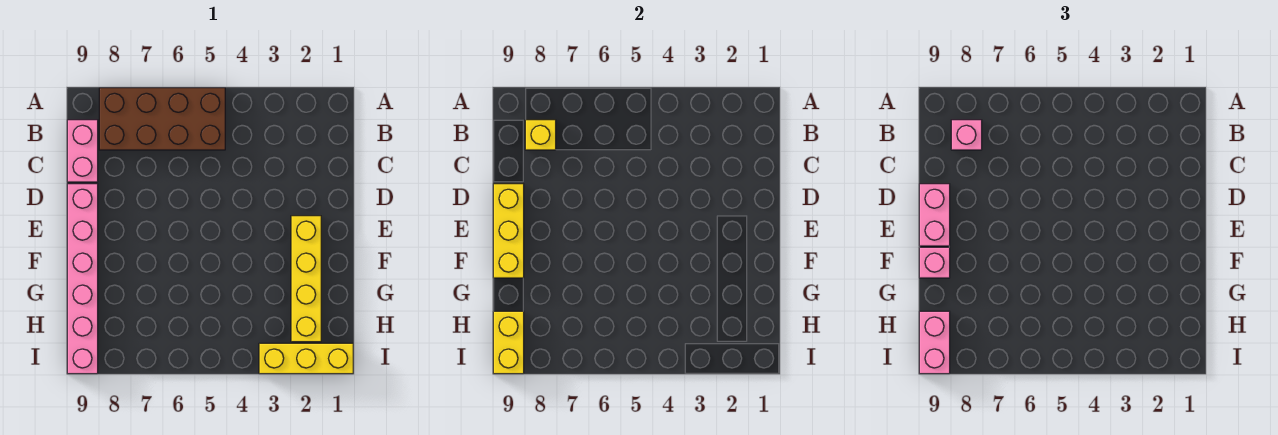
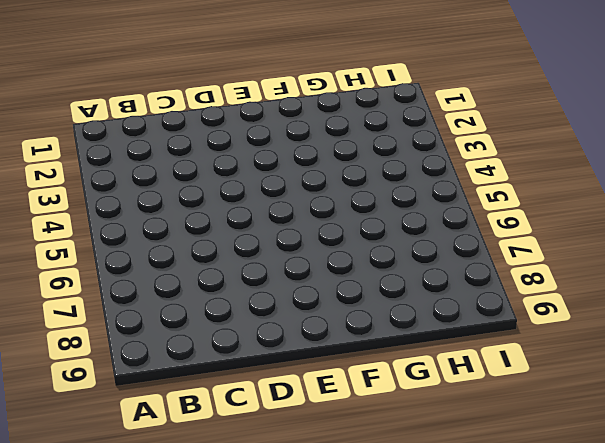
none -> brown brick A5:B8 level 1
none -> pink brick B9:C9 level 1
none -> pink brick D9:I9 level 1

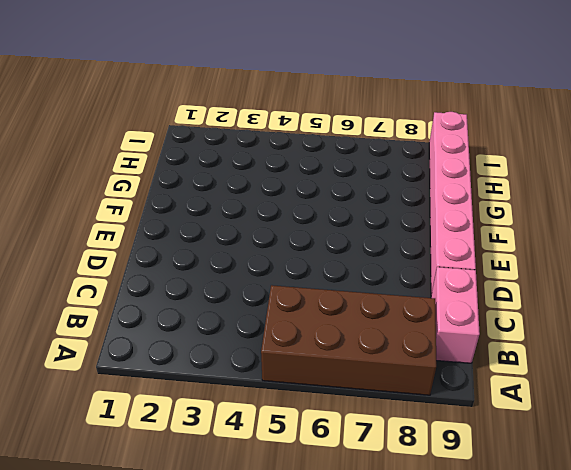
none -> yellow brick E2:H2 level 1
none -> yellow brick I1:I3 level 1
none -> yellow brick B8 level 2

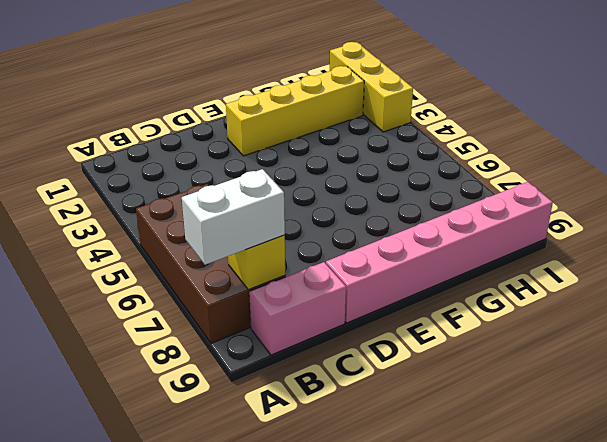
white brick A8:B8 level 3 -> pink brick B8 level 3
none -> yellow brick D9:F9 level 2
none -> yellow brick H9:I9 level 2
none -> pink brick D9:E9 level 3

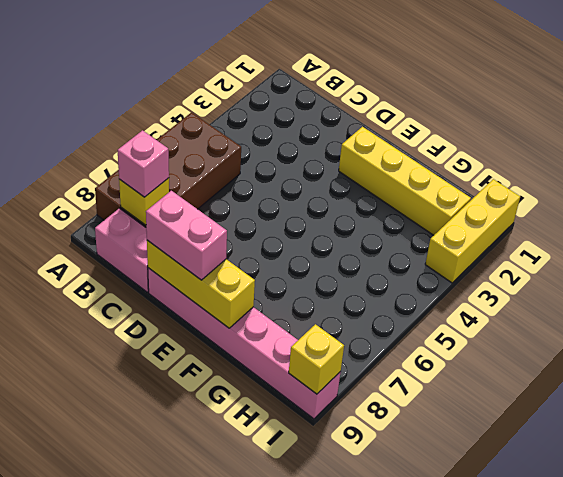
yellow brick I9 level 2 -> yellow brick H9:I9 level 2
none -> pink brick F9 level 3
none -> pink brick H9:I9 level 3

